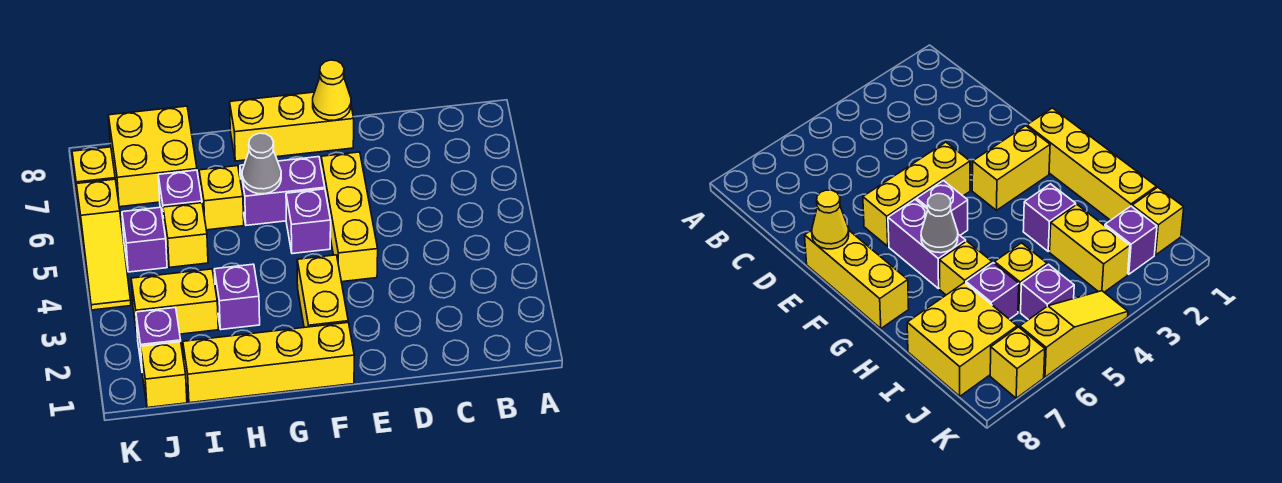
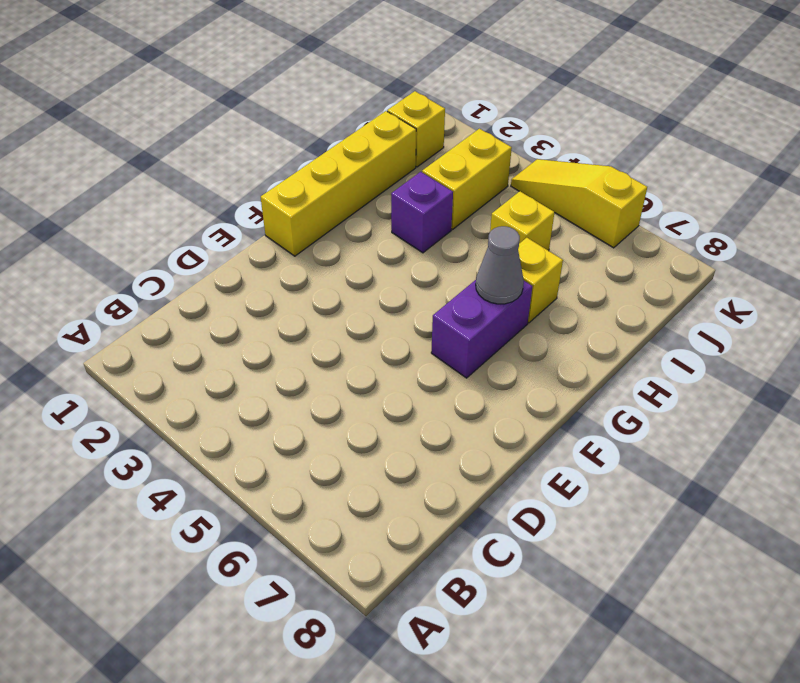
none -> yellow brick E4:E6 level 1
none -> yellow brick E8:G8 level 1
none -> yellow brick F2:F3 level 1

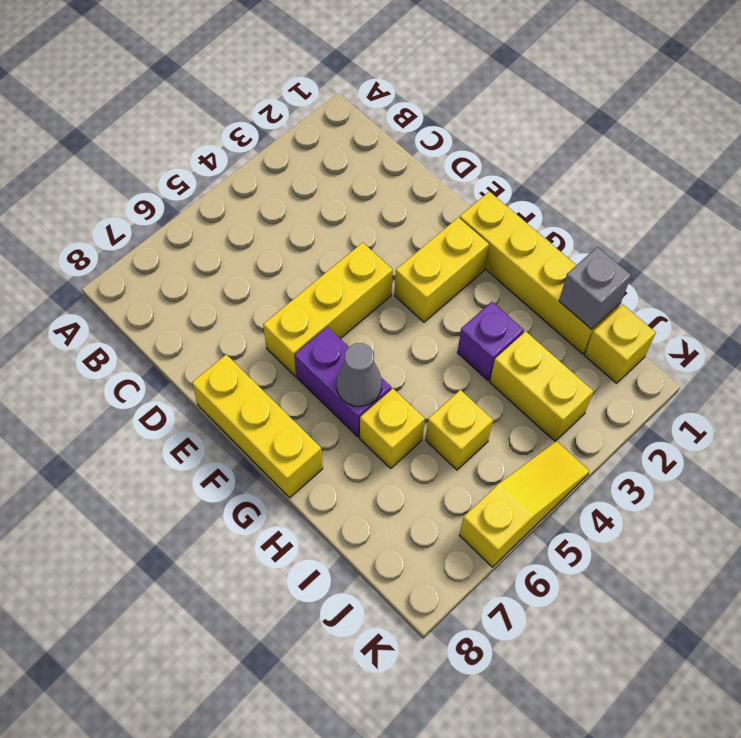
grey brick I1 level 2 -> none
none -> purple brick F5 level 1
none -> purple brick I6 level 1
none -> yellow brick I7:J8 level 1

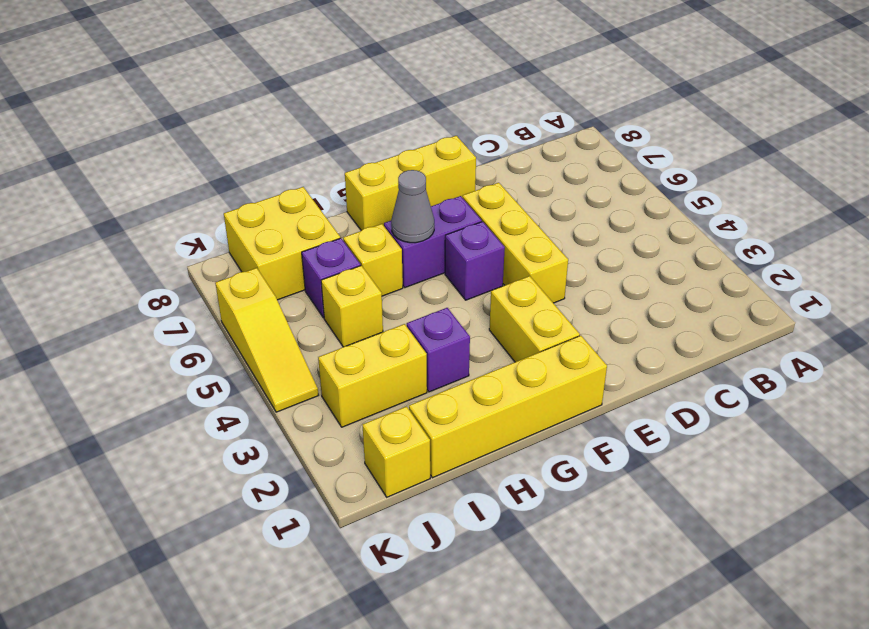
none -> purple brick J2 level 1
none -> purple brick J5 level 1
none -> yellow brick K7 level 1

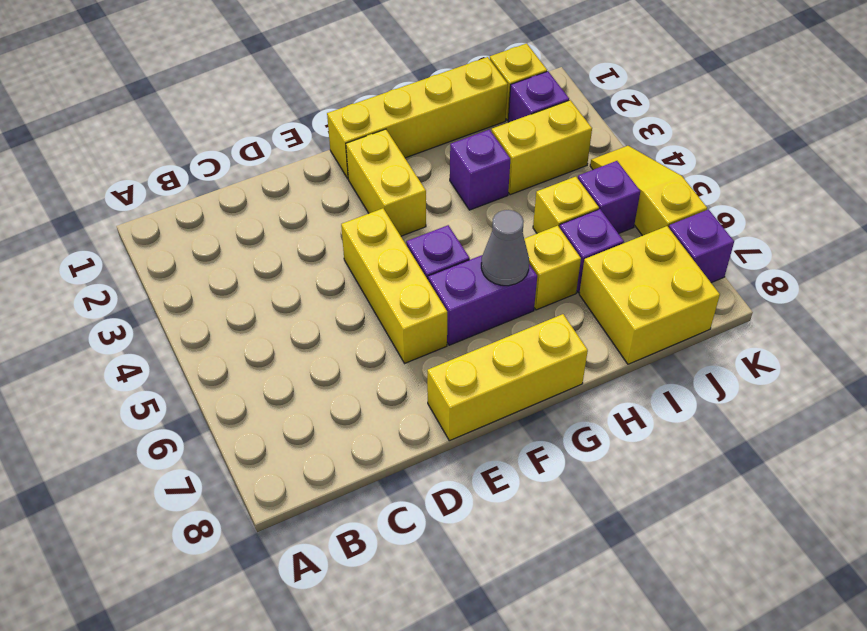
purple brick K7 level 1 -> yellow brick K7 level 1
none -> yellow cone E8 level 2

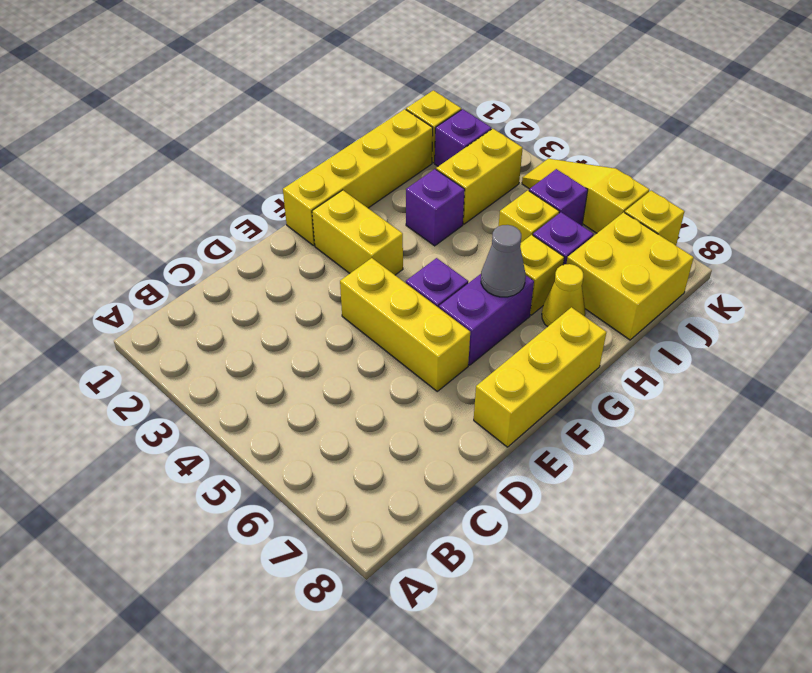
yellow cone H7 level 1 -> yellow cone E8 level 2

